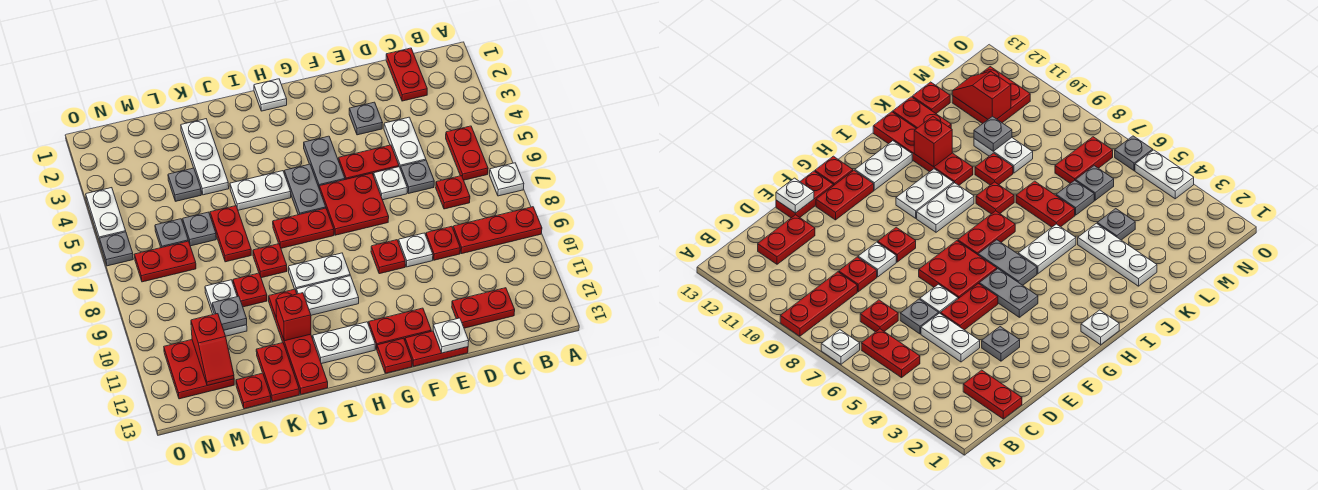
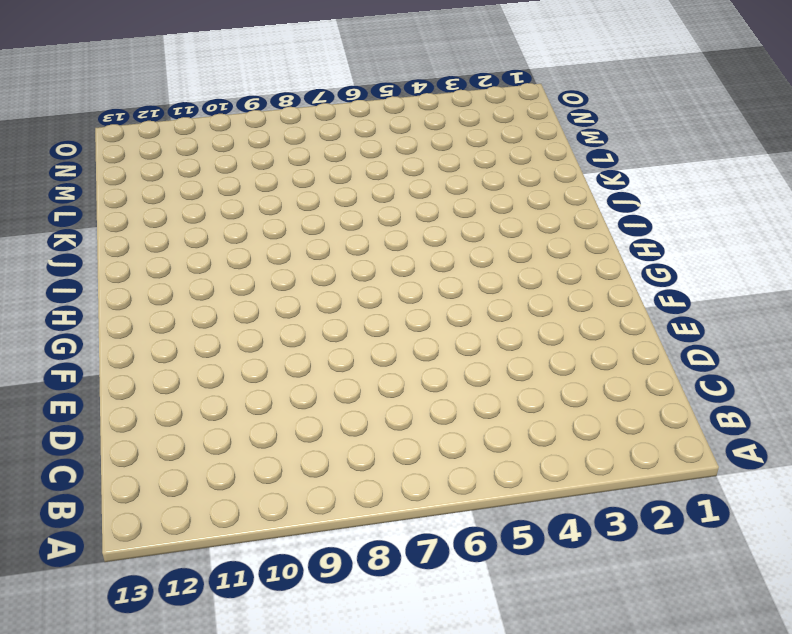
none -> white plate A7 level 1
none -> red plate A9:C9 level 1
none -> red plate B5:B6 level 1
none -> red plate C1:C2 level 1

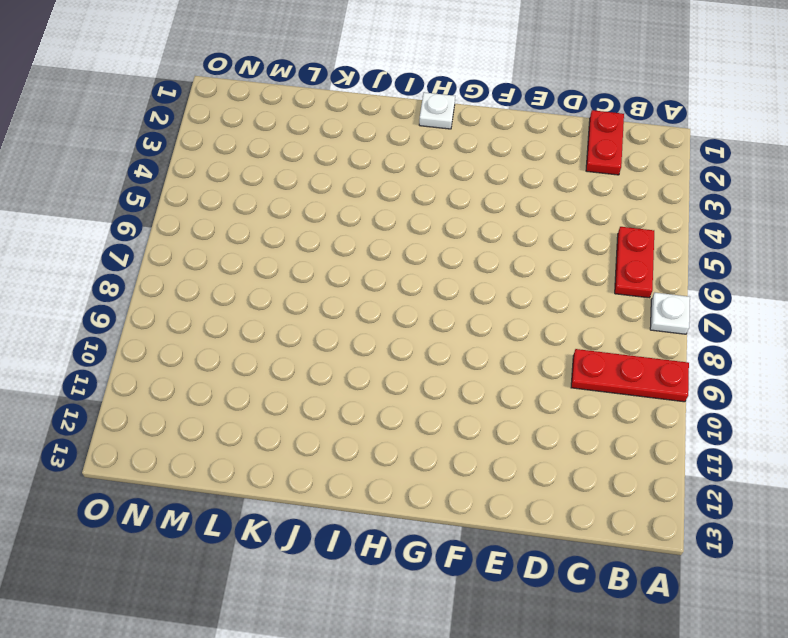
none -> red plate C7 level 1
none -> red plate C12:D12 level 1
none -> white plate D4:D5 level 1
none -> grey plate D6 level 1

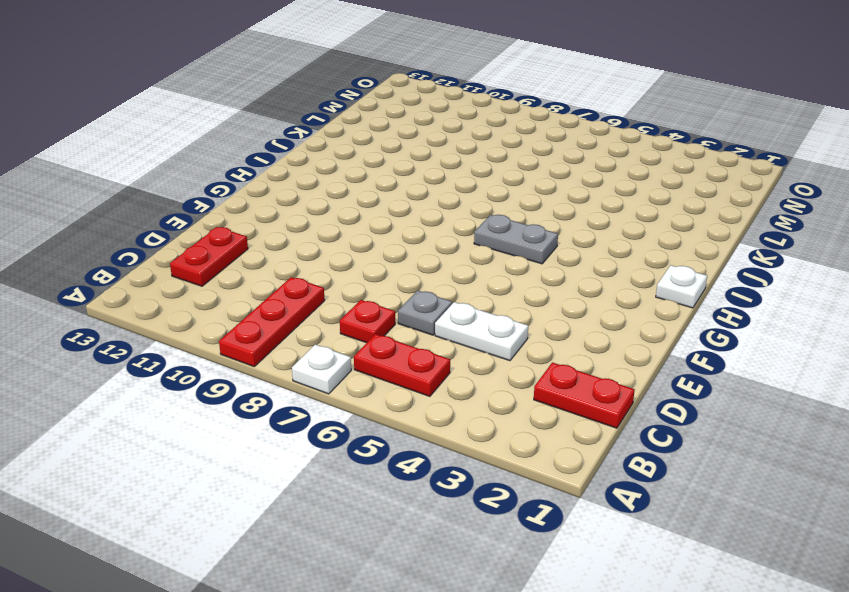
none -> red plate D9 level 1
none -> grey plate E3 level 1
none -> red plate E5:F5 level 1
none -> white plate E6 level 1

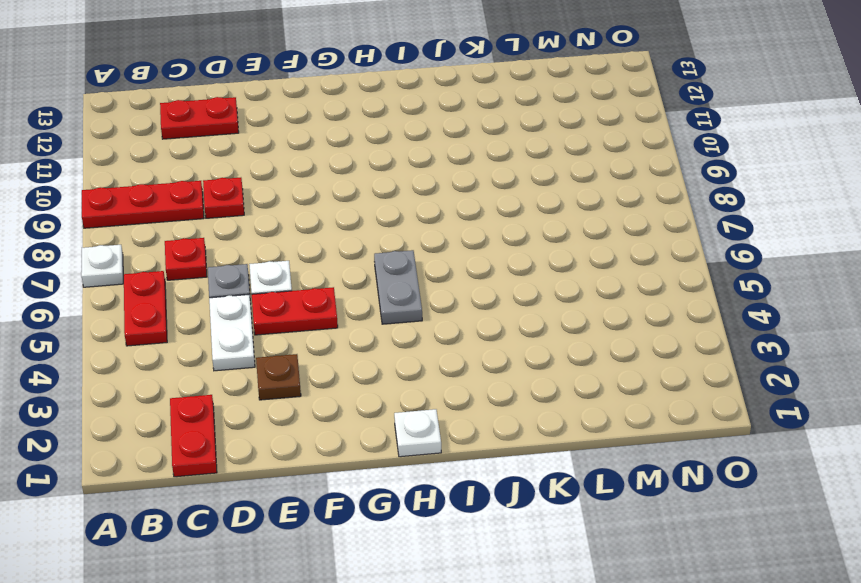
brown plate E3 level 1 -> grey plate E3 level 1
none -> white plate E9 level 1
none -> red plate E13:F13 level 1
none -> red plate F6:G7 level 1
none -> red plate F9 level 1

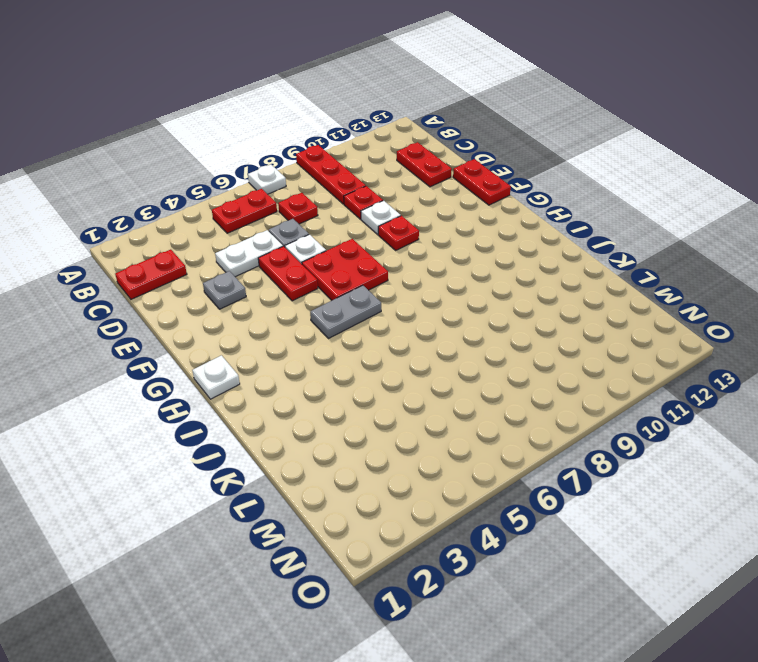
none -> red plate F12:G12 level 1
none -> grey plate G4:G5 level 1
none -> red plate G13 level 1
none -> red plate H7:I7 level 1

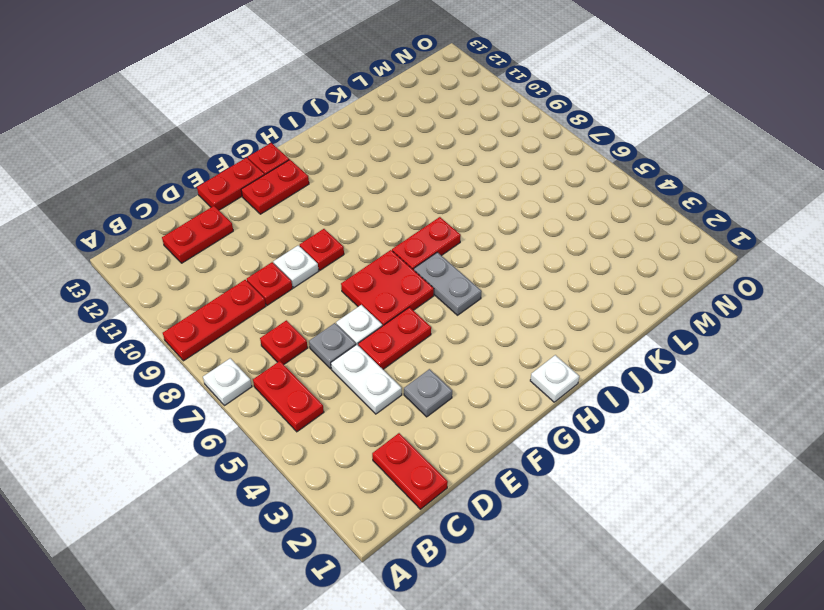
none -> grey plate G4:G5 level 1
none -> white plate H9:I9 level 1
none -> white plate H10:I10 level 1
none -> white plate H12:I12 level 1

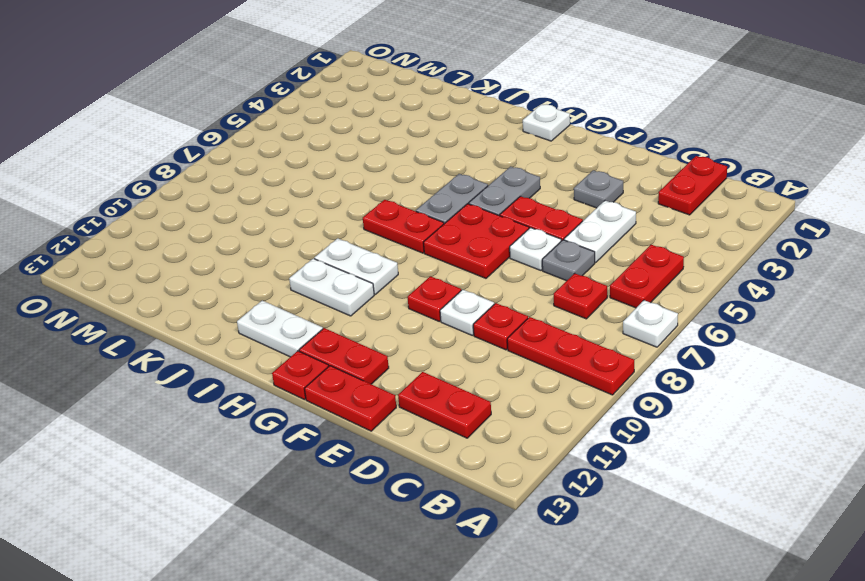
none -> white plate I5:J5 level 1
none -> red plate J8 level 1
none -> red plate J10:J13 level 1
none -> white plate K2:K4 level 1

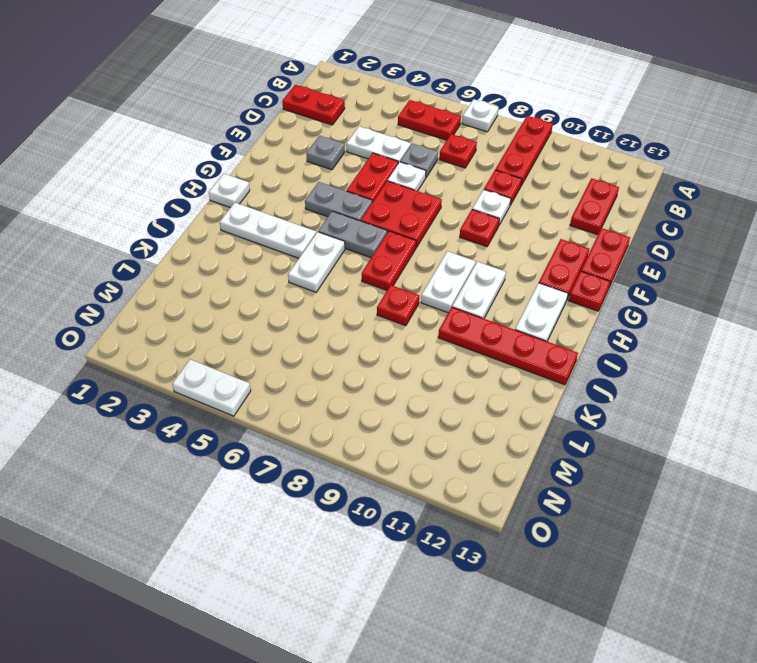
white plate I2:I4 level 1 -> white plate K2:K4 level 1
none -> red plate K6:K7 level 1
none -> red plate K9 level 1
none -> red plate K12:K13 level 1
none -> grey plate L4 level 1

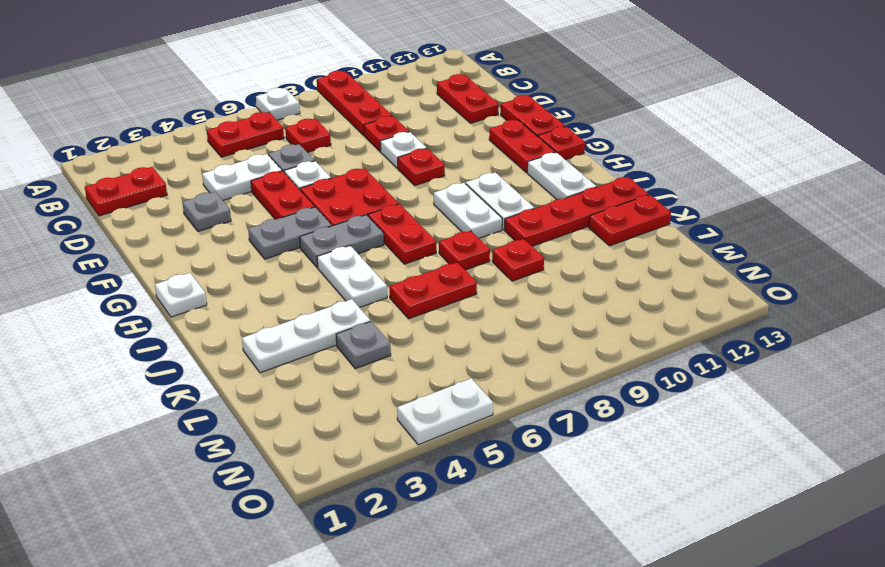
none -> grey plate L6 level 1
none -> white plate L9:L10 level 1
none -> red plate L13 level 1
none -> grey plate M6 level 1

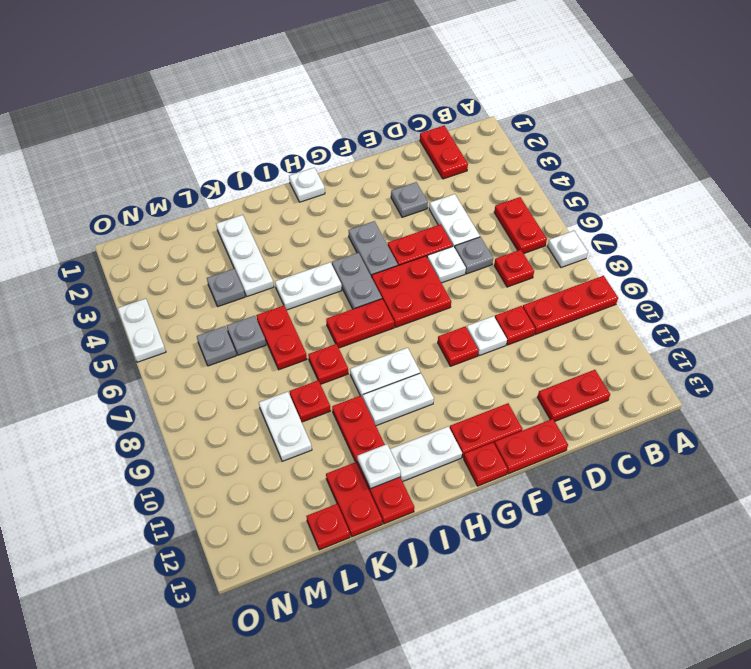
white plate J12 level 2 -> white plate E13 level 2
none -> red plate M7:N7 level 1
none -> red plate M11:N12 level 1
none -> grey plate O6 level 1
none -> red brick J11 level 2

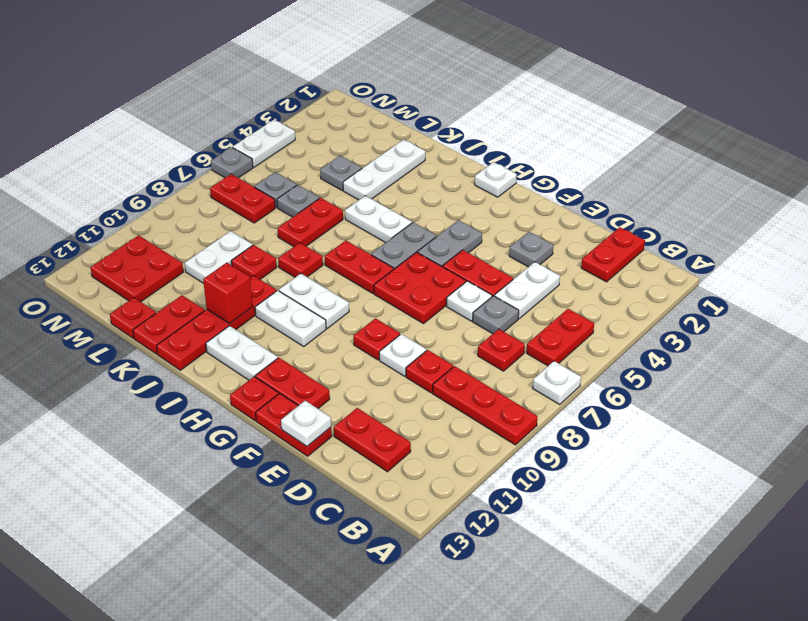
none -> grey plate L10 level 2
none -> red slope M11:M12 level 2 top 11

